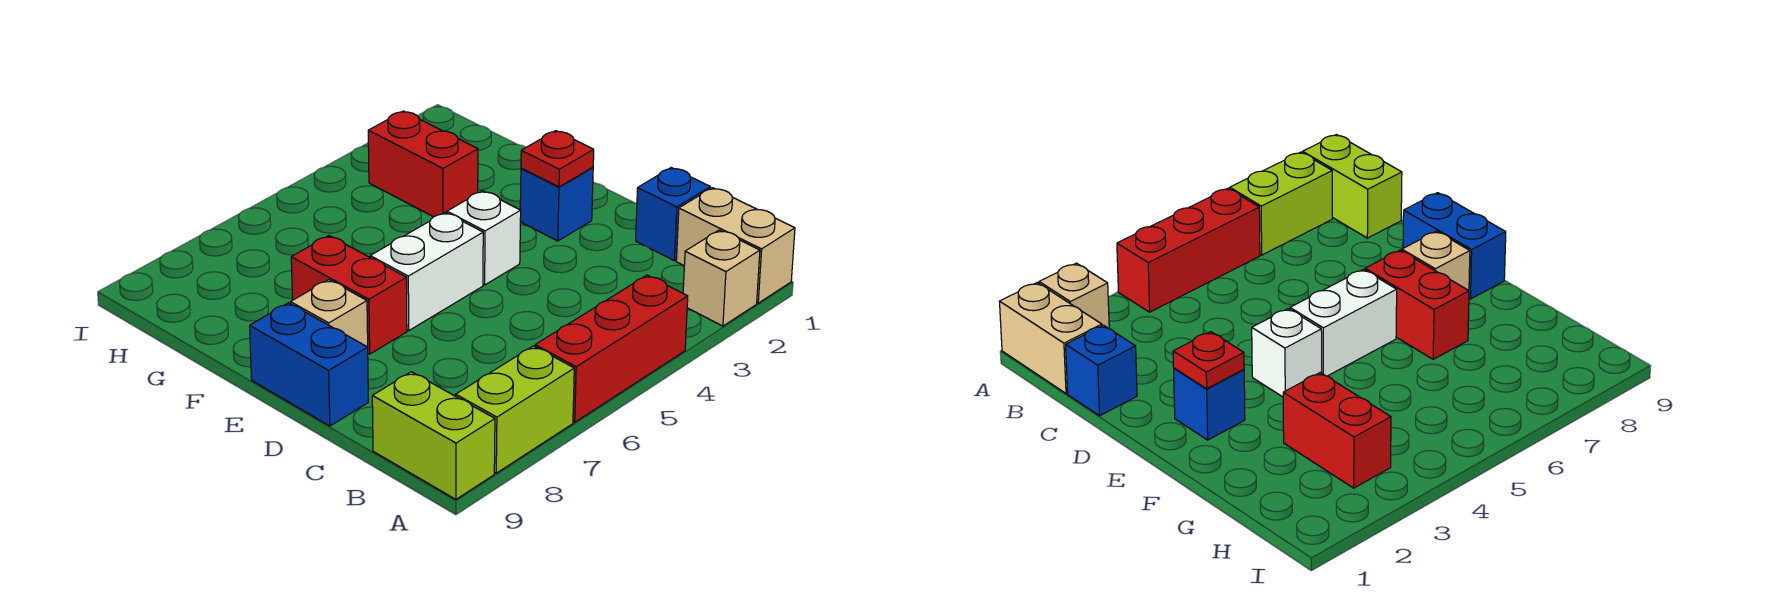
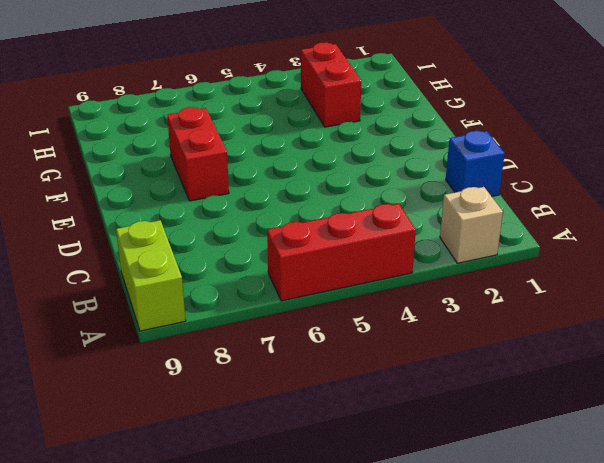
none -> tan brick A1:B1 level 1
none -> lime brick A7:A8 level 1
none -> blue brick D9:E9 level 1

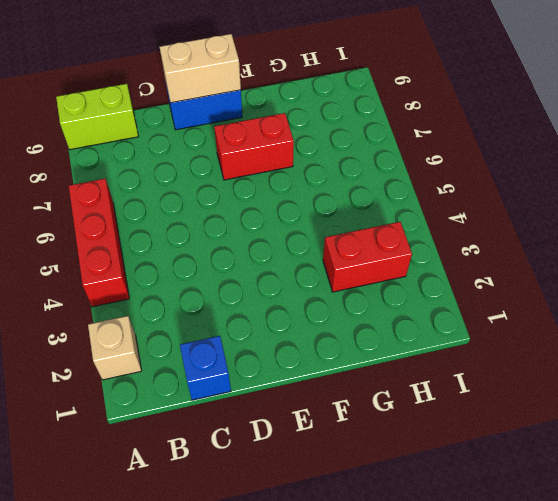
tan brick D9:E9 level 2 -> tan brick A1:B1 level 1
none -> lime brick A7:A8 level 1
none -> blue brick E2 level 1
none -> white brick E4 level 1

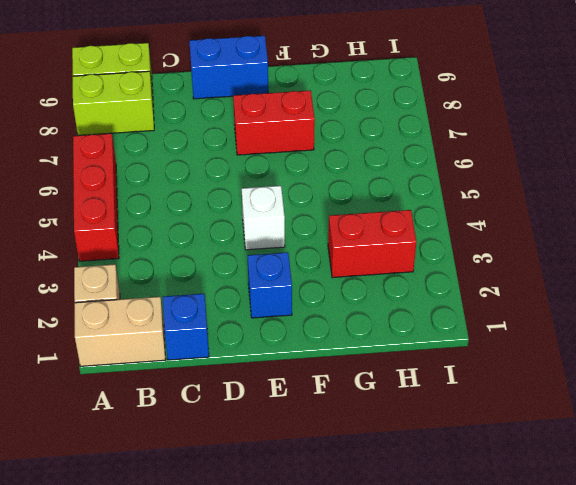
lime brick A8:B8 level 1 -> lime brick A7:A8 level 1
none -> white brick E5:E6 level 1
none -> tan brick E8 level 1
none -> red plate E2 level 2

